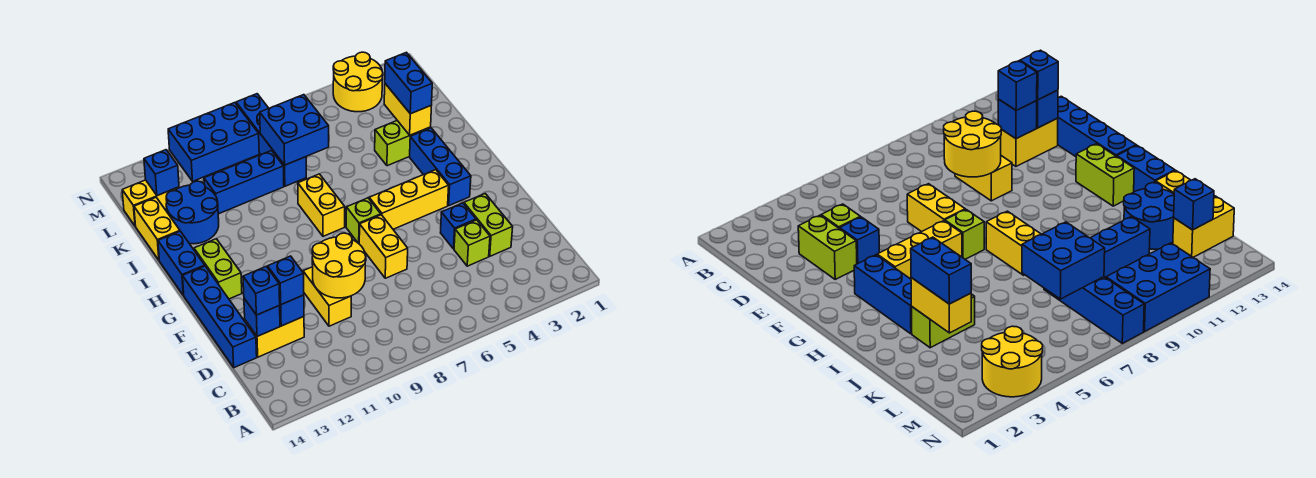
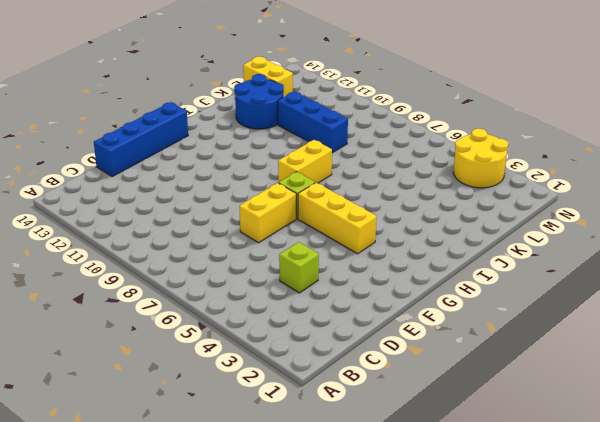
none -> lime brick D3:E3 level 1
none -> yellow brick D10:E10 level 1
none -> yellow brick D12:D13 level 1
none -> blue brick E4 level 1

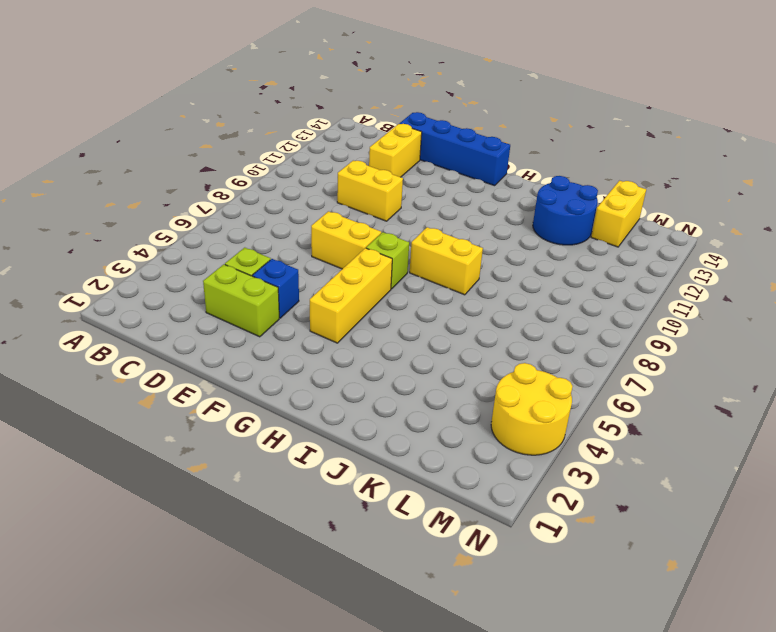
none -> blue brick G3:I3 level 1
none -> lime brick G13:H13 level 1
none -> blue brick H14:I14 level 1
none -> lime brick J3:J4 level 1

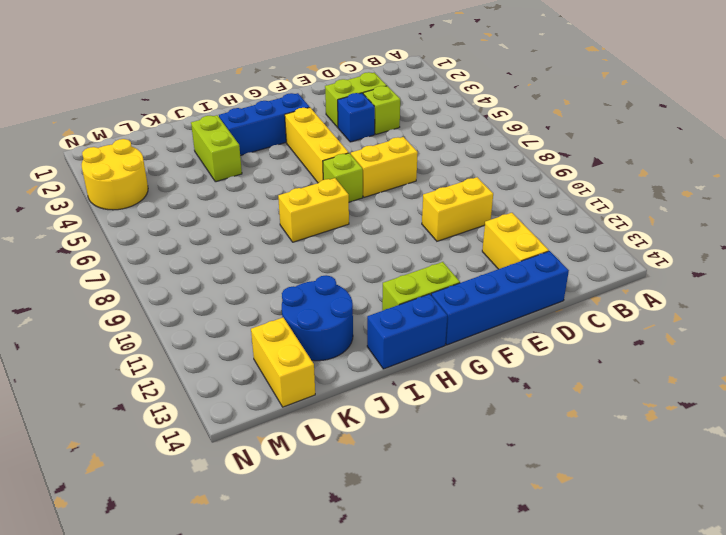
none -> yellow brick J14:K14 level 1
none -> blue brick K8:N8 level 1
none -> blue brick K9:K11 level 1
none -> blue brick M9:N11 level 1

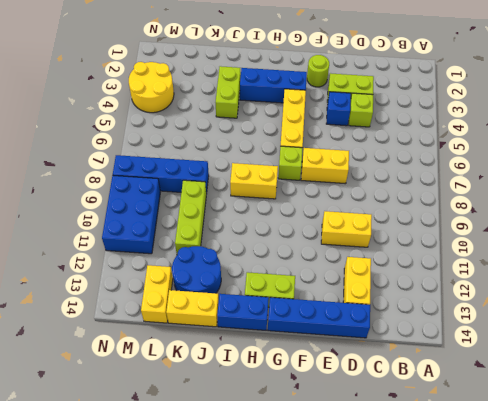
lime round brick F2 level 1 -> none
lime brick K9:K11 level 1 -> blue brick K9:K11 level 1
none -> yellow round brick D9:E10 level 2
none -> blue brick D12 level 2
none -> blue brick D13 level 2
none -> yellow brick J3:K3 level 2

